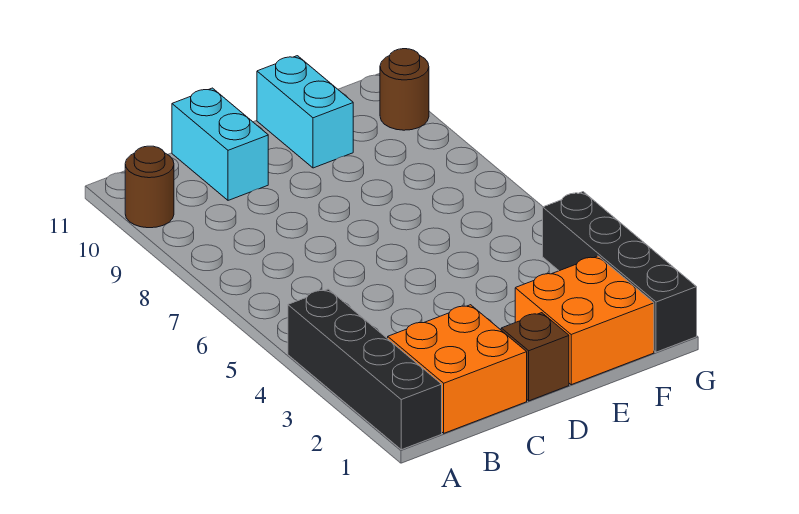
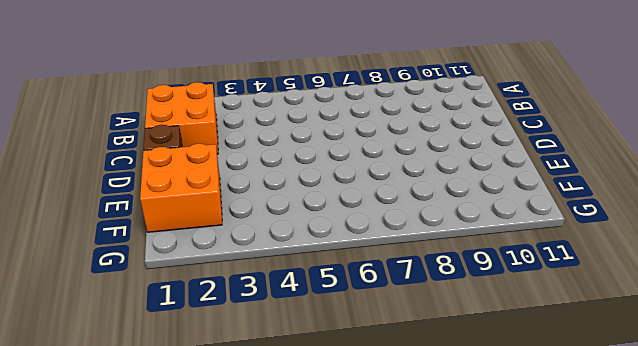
none -> black brick A1:A4 level 1
none -> brown round brick A10 level 1

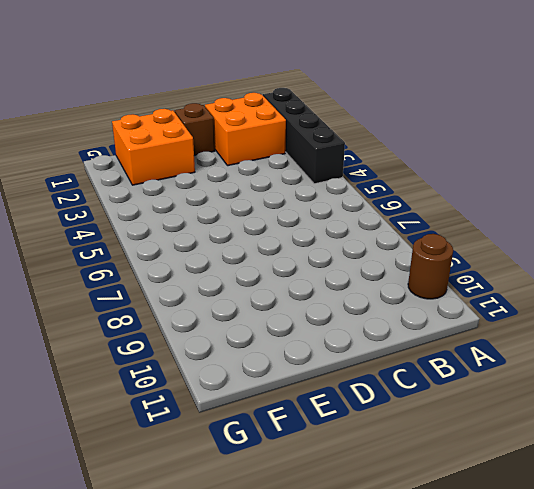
none -> cyan brick C10:C11 level 1
none -> cyan brick E10:E11 level 1

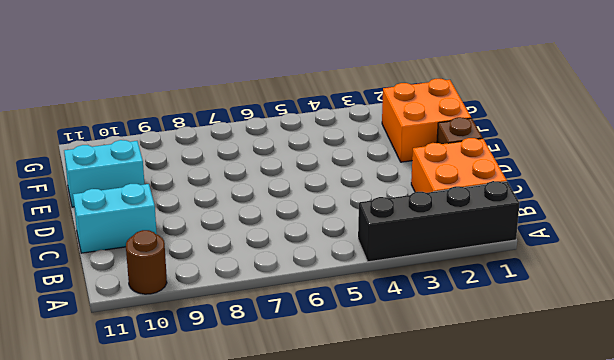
none -> black brick G1:G4 level 1
none -> brown round brick G10 level 1

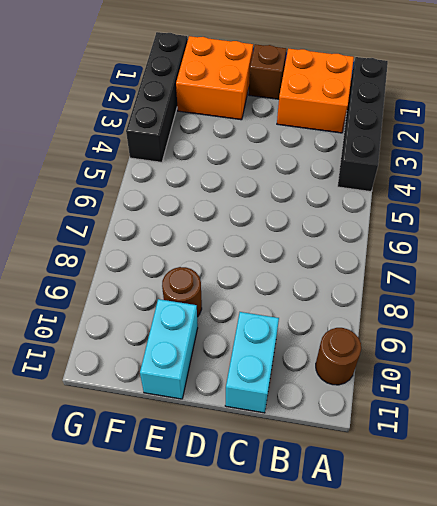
brown round brick E9 level 1 -> brown round brick G10 level 1

